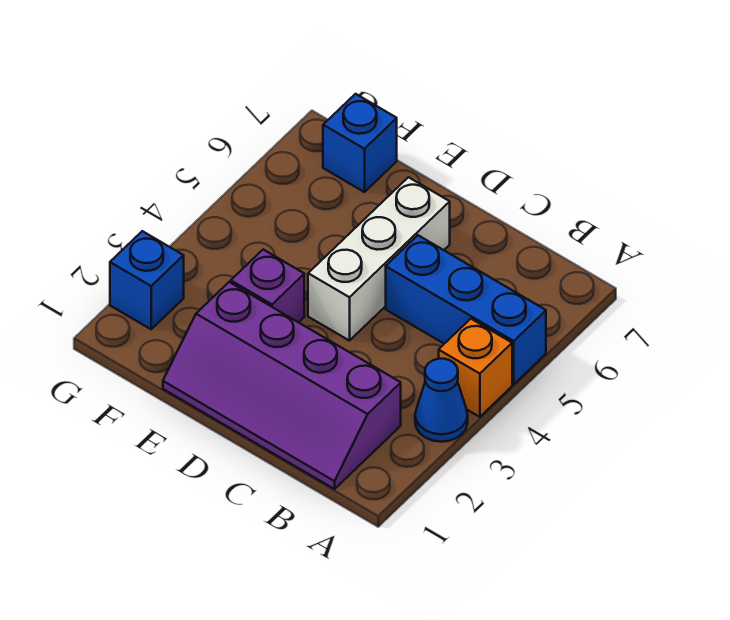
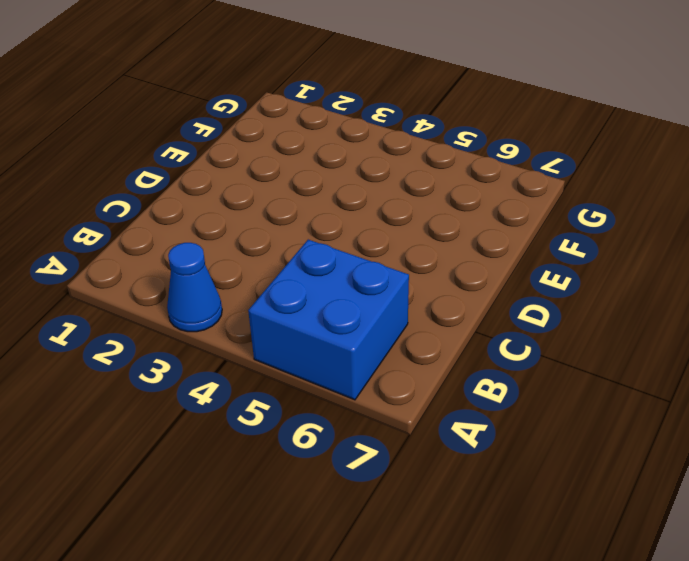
blue brick A5:B6 level 1 -> blue brick A5:C5 level 1
none -> orange brick A4 level 1
none -> purple slope B1:E2 level 1 top 2

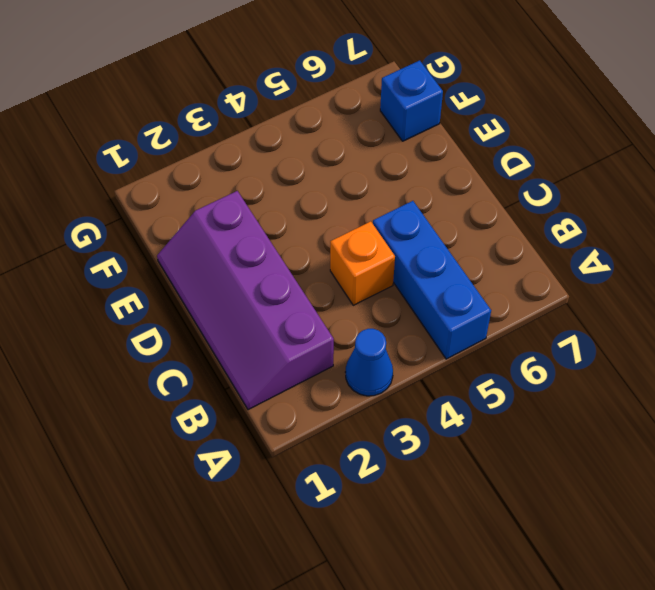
orange brick C4 level 1 -> orange brick A4 level 1
none -> white brick D4:D6 level 1
none -> purple brick E3 level 1

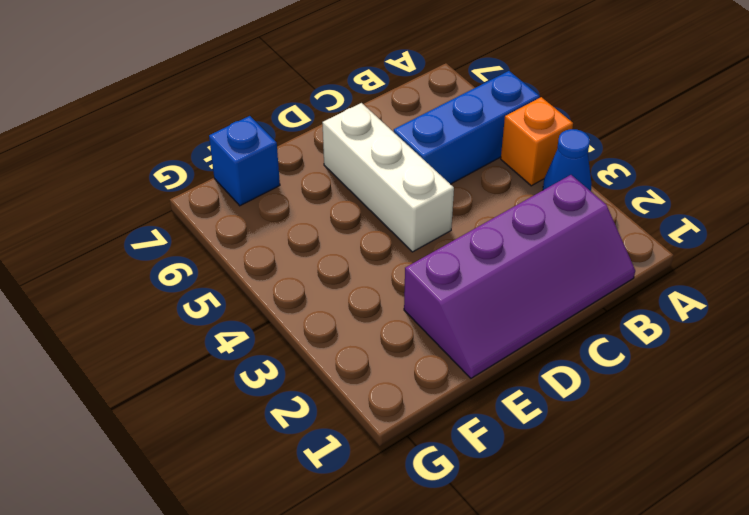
none -> purple brick E3 level 1
none -> blue brick G2 level 1

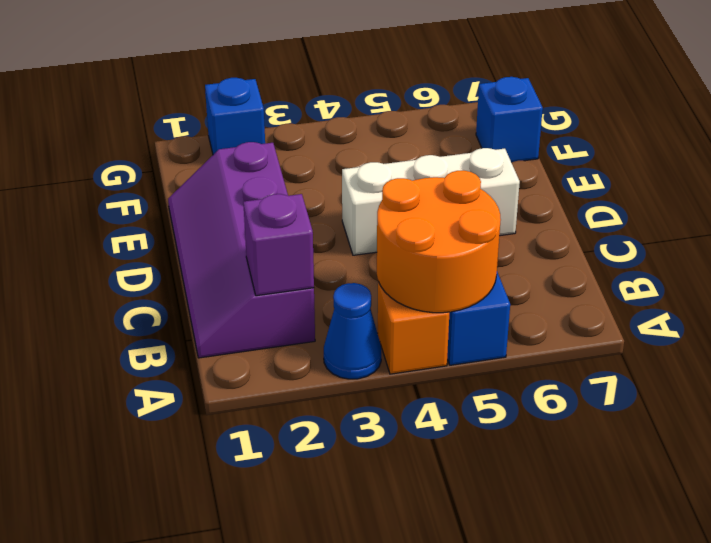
orange round brick A4:B5 level 2 -> none
purple brick B2 level 2 -> purple brick E3 level 1

